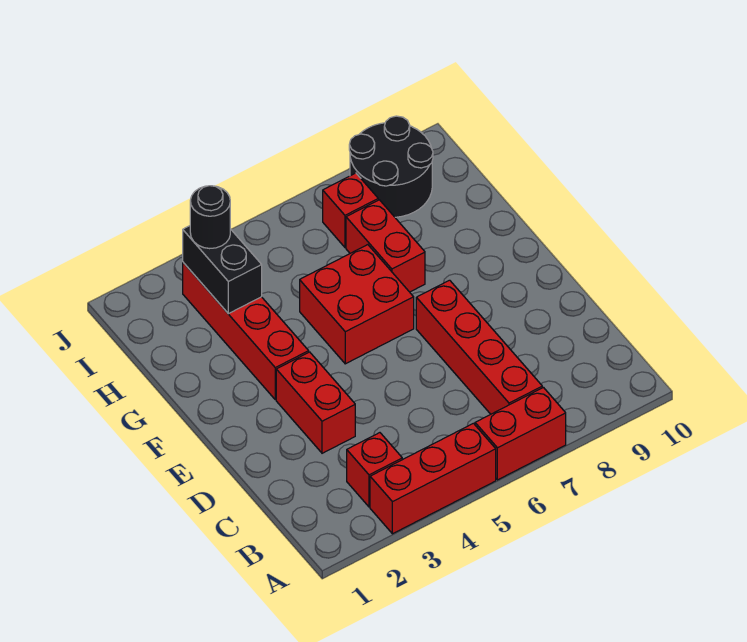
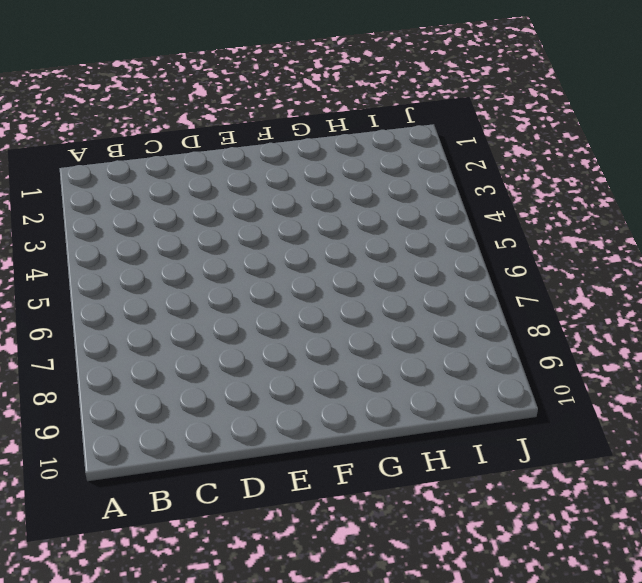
none -> red brick A3:A5 level 1
none -> red brick A6:A7 level 1
none -> red brick B3 level 1

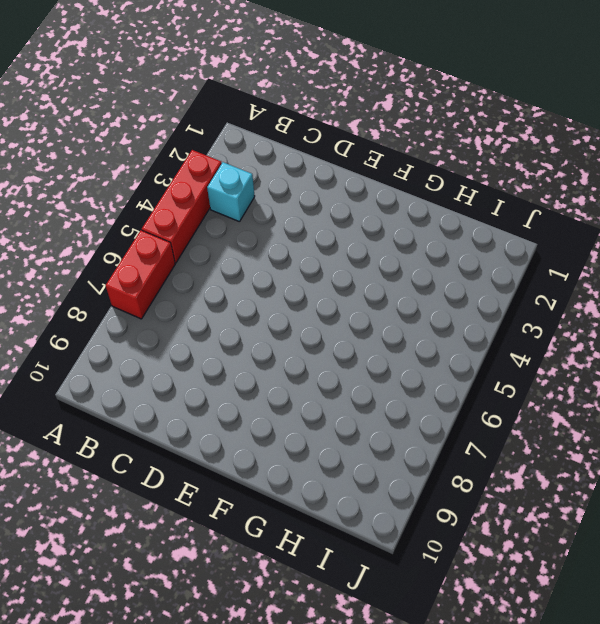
cyan brick B3 level 1 -> red brick B3 level 1
none -> red brick B7:E7 level 1
none -> red brick D3:E3 level 1
none -> red brick F3:I3 level 1

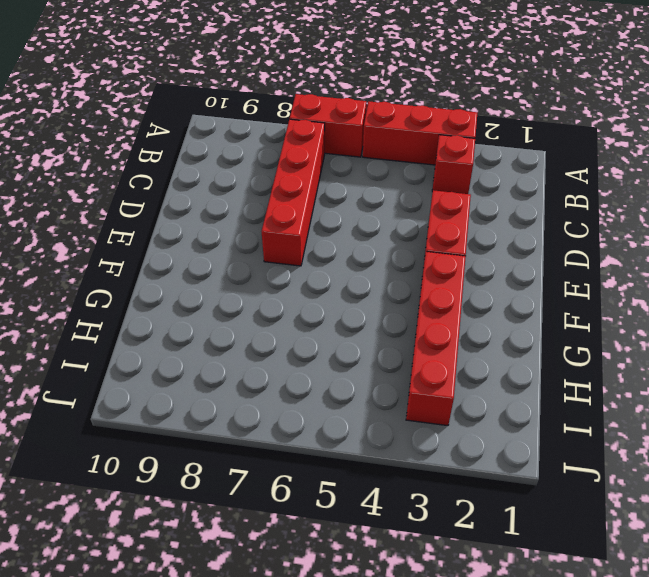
none -> red brick F5:G6 level 1
none -> red brick G7:H7 level 1
none -> red brick I7 level 1

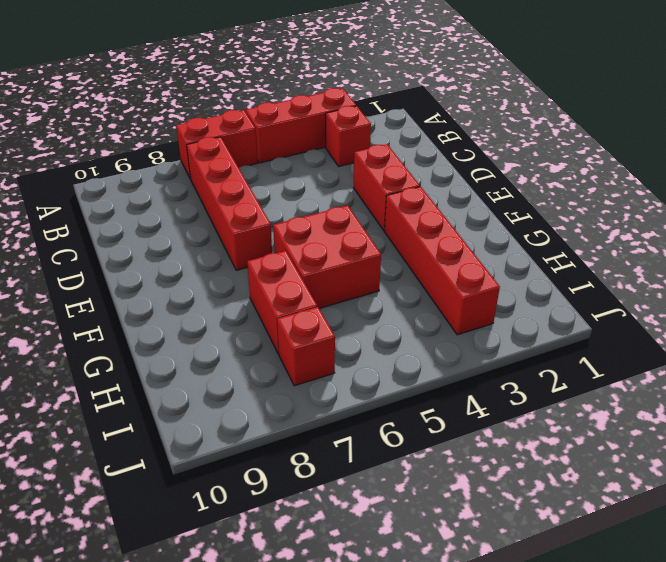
none -> black round brick I8:J9 level 1
none -> black brick H3:I3 level 2
none -> black round brick I3 level 3

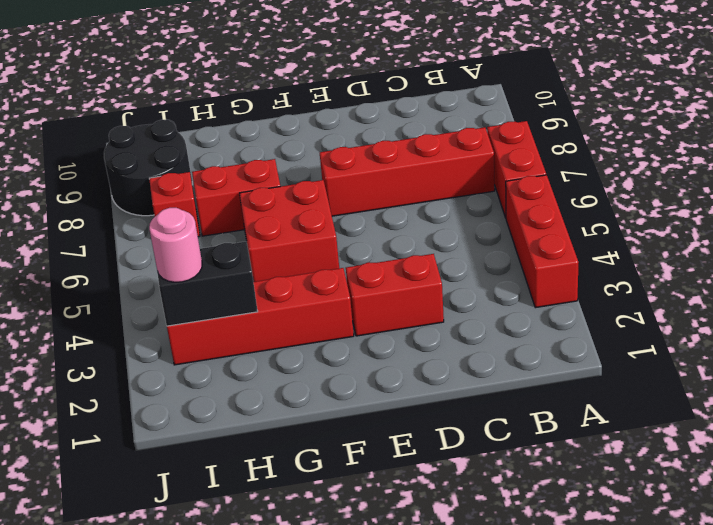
pink round brick I3 level 3 -> black round brick I3 level 3
none -> red brick B3 level 1

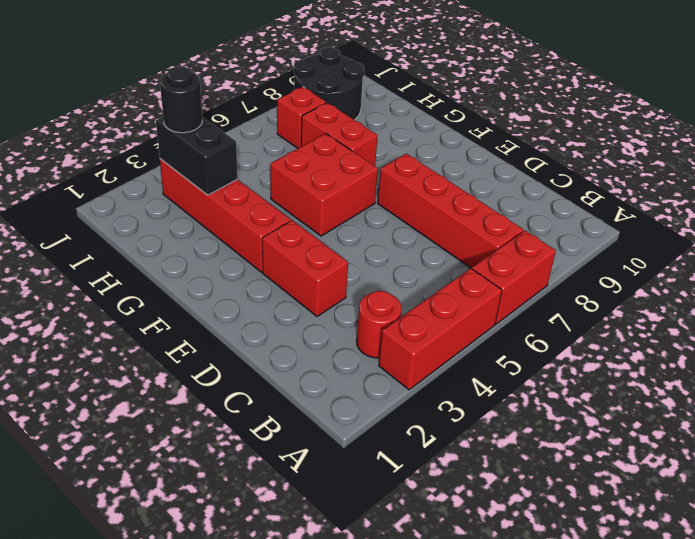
red round brick B3 level 1 -> red brick B3 level 1

